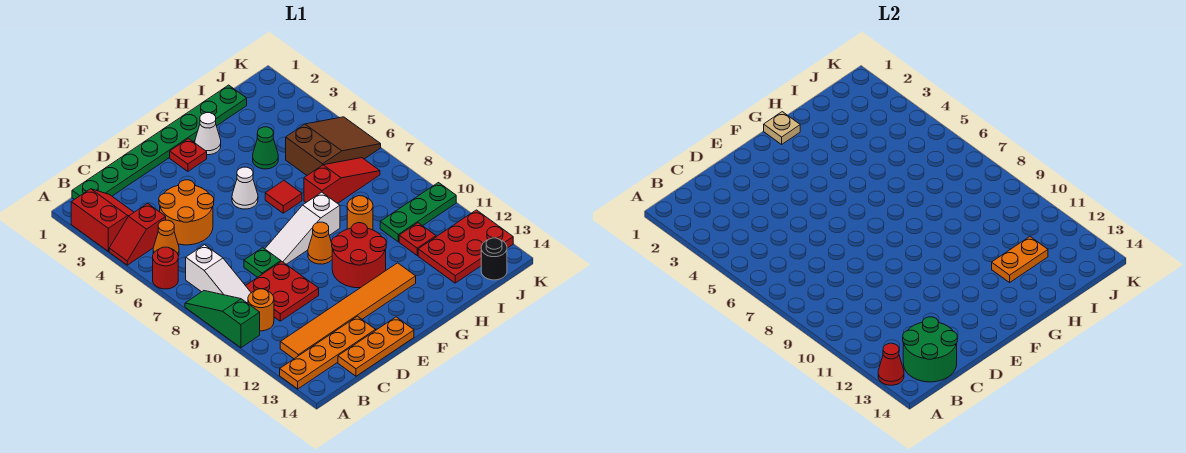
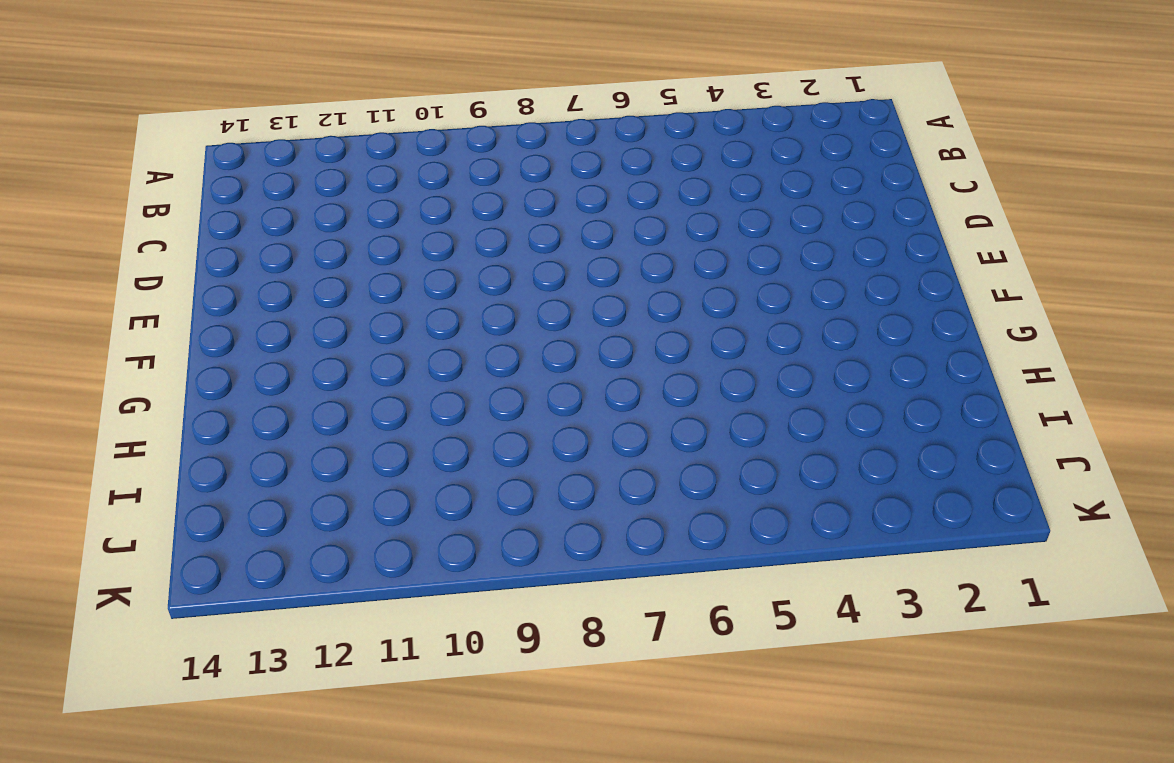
none -> red slope A2:B3 level 1 top A
none -> red slope A4:B4 level 1 top B
none -> red round brick A6 level 1
none -> green slope A8:A10 level 1 top 10

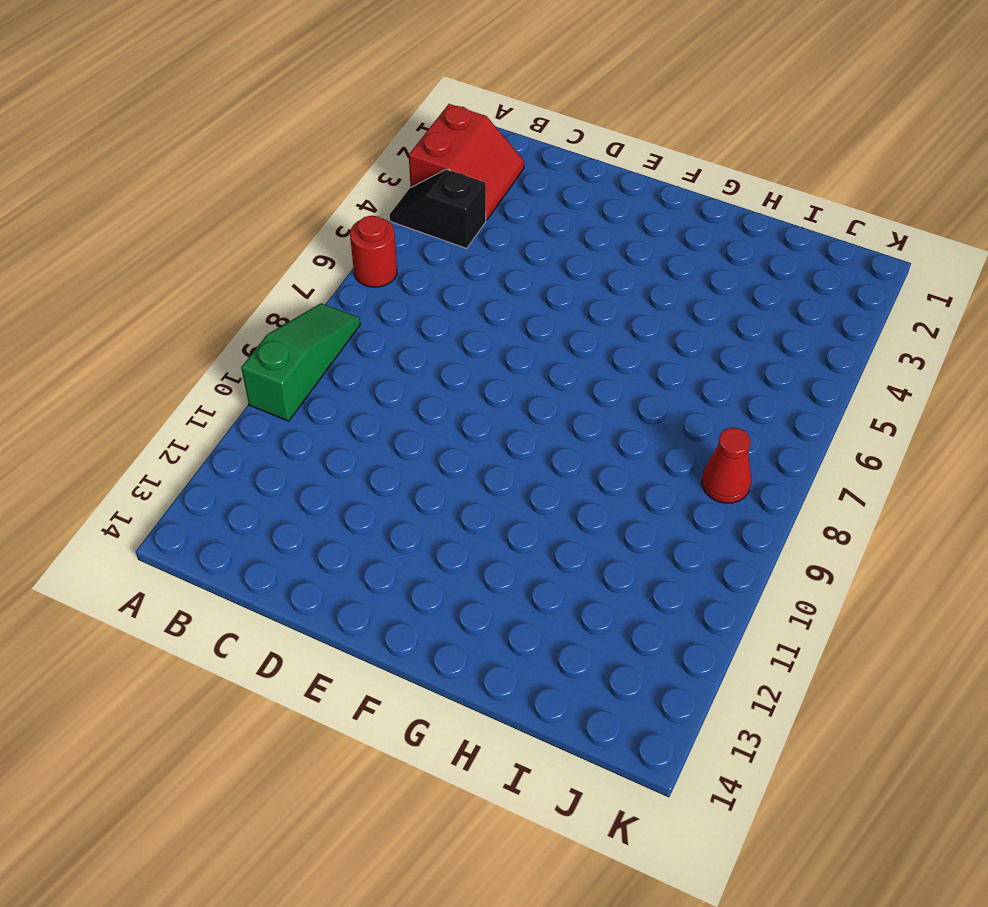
black slope A4:B4 level 1 top B -> red slope A4:B4 level 1 top B
red cone J8 level 1 -> red cone A13 level 2
none -> orange plate A13:D13 level 1
none -> green plate B1:I1 level 1
none -> orange cone B5 level 1
none -> white slope B7:B9 level 1 top 7

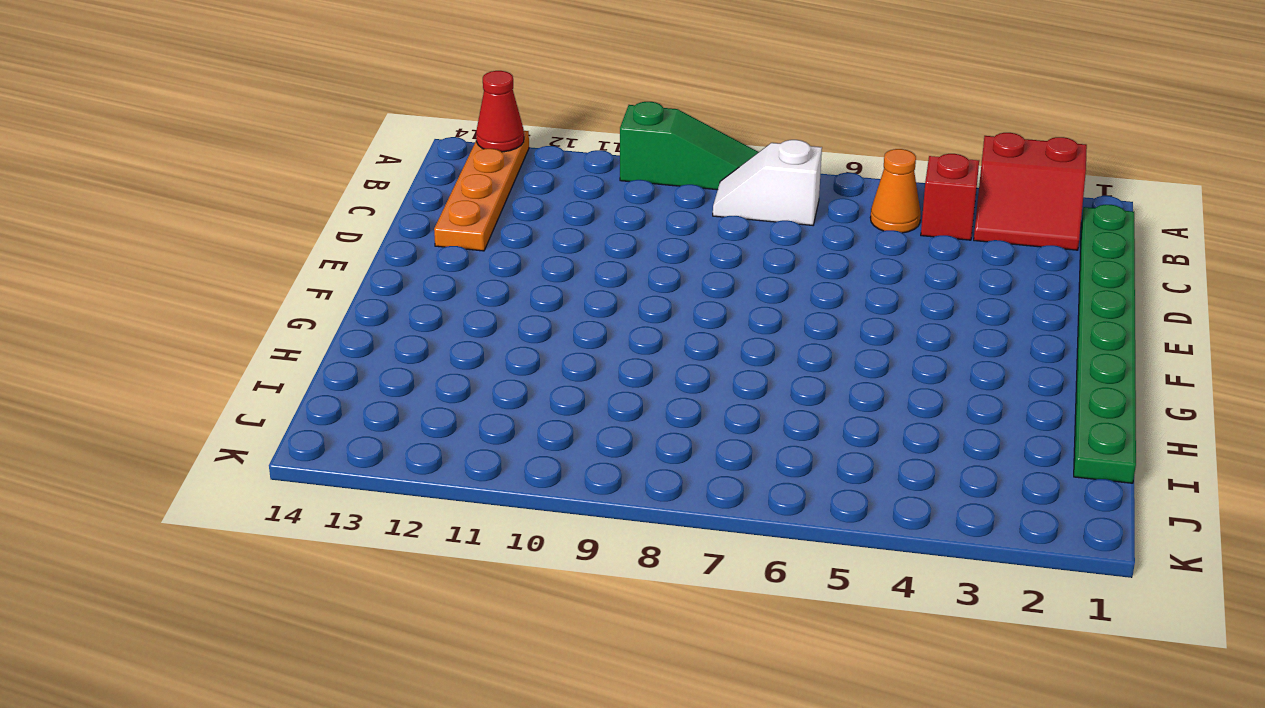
white slope B7:B8 level 1 top 7 -> white slope B7:B9 level 1 top 7
none -> red round brick A6 level 1
none -> orange round brick B10 level 1
none -> orange tile B12:G12 level 1
none -> orange round brick C4:D5 level 1

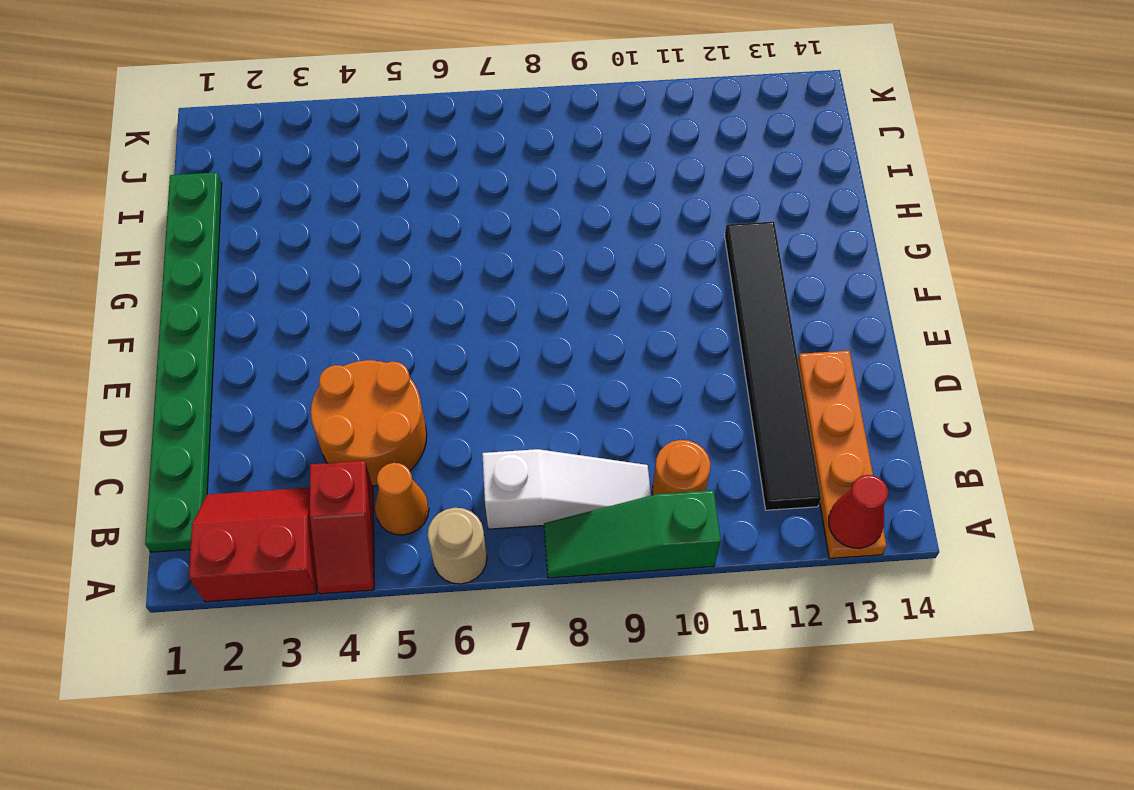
tan round brick A6 level 1 -> red round brick A6 level 1
black tile B12:G12 level 1 -> orange tile B12:G12 level 1
none -> red plate C9:D10 level 1
none -> orange plate C14:E14 level 1
none -> green plate D8 level 1
none -> white slope E8:G8 level 1 top G

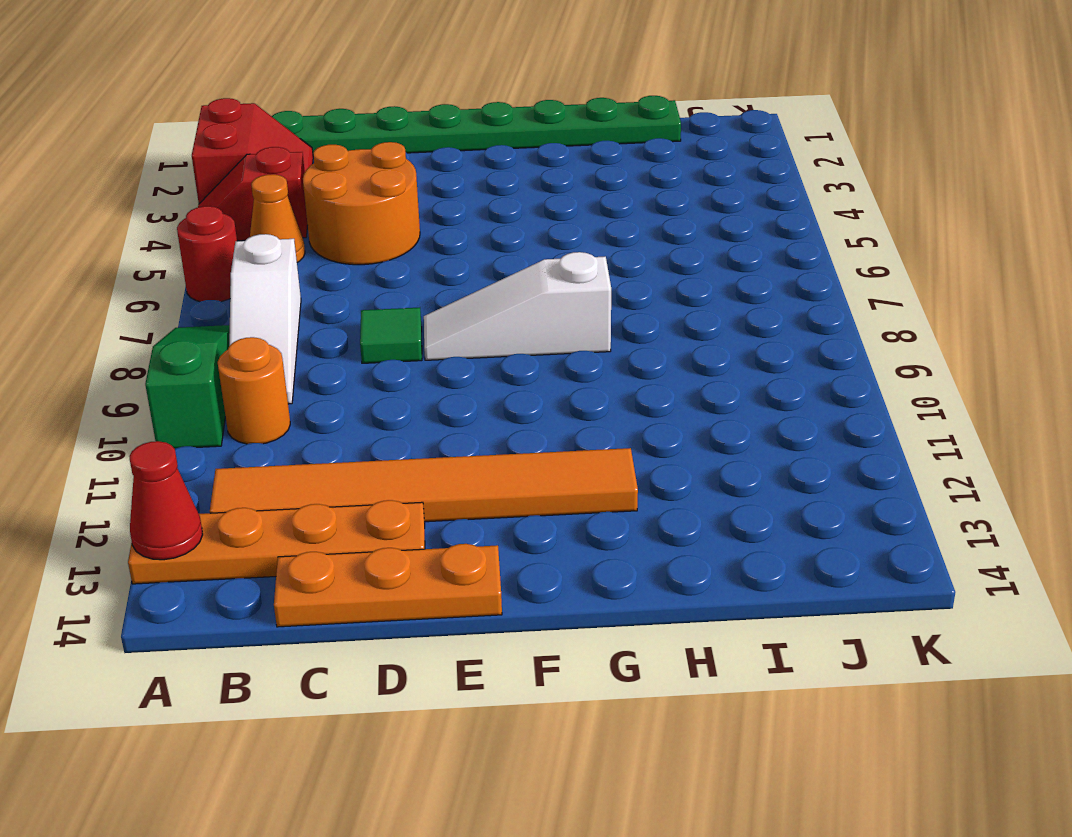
green tile D8 level 1 -> green plate D8 level 1
none -> red plate C9:D10 level 1
none -> red plate F2 level 1
none -> white cone F5 level 1
none -> orange cone F9 level 1

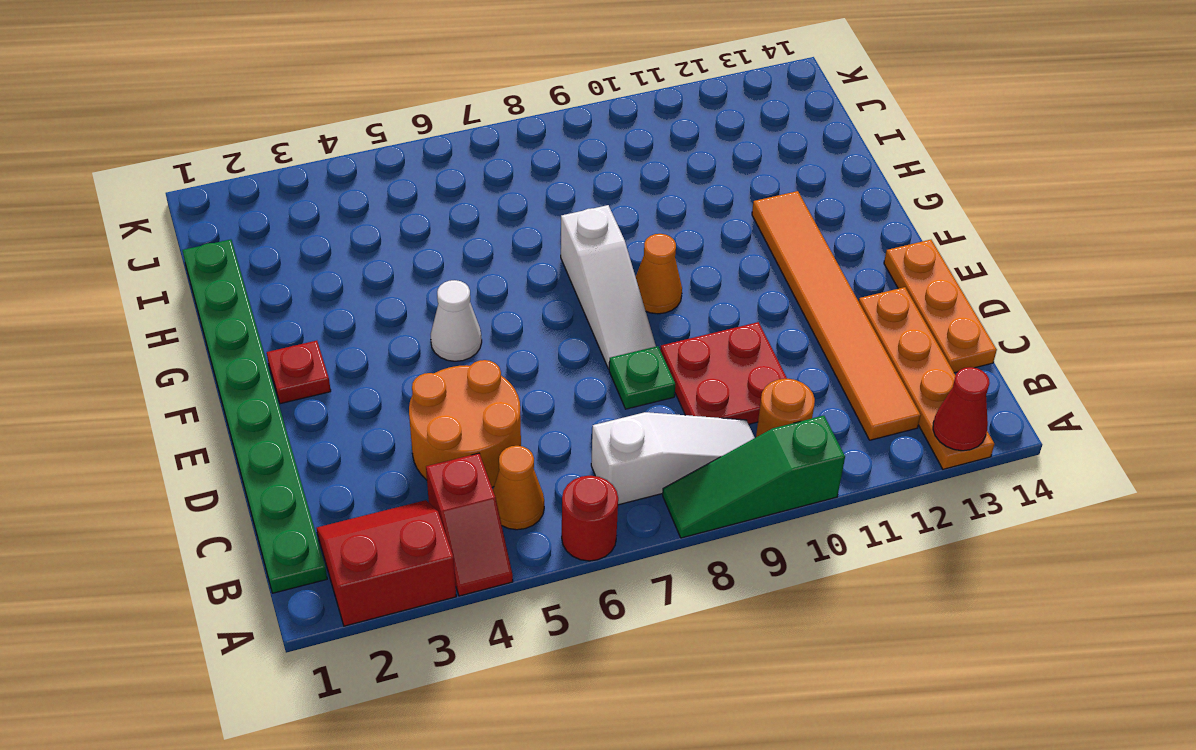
none -> red round brick F10:G11 level 1
none -> white cone G2 level 1
none -> red tile G6 level 1
none -> green cone H4 level 1

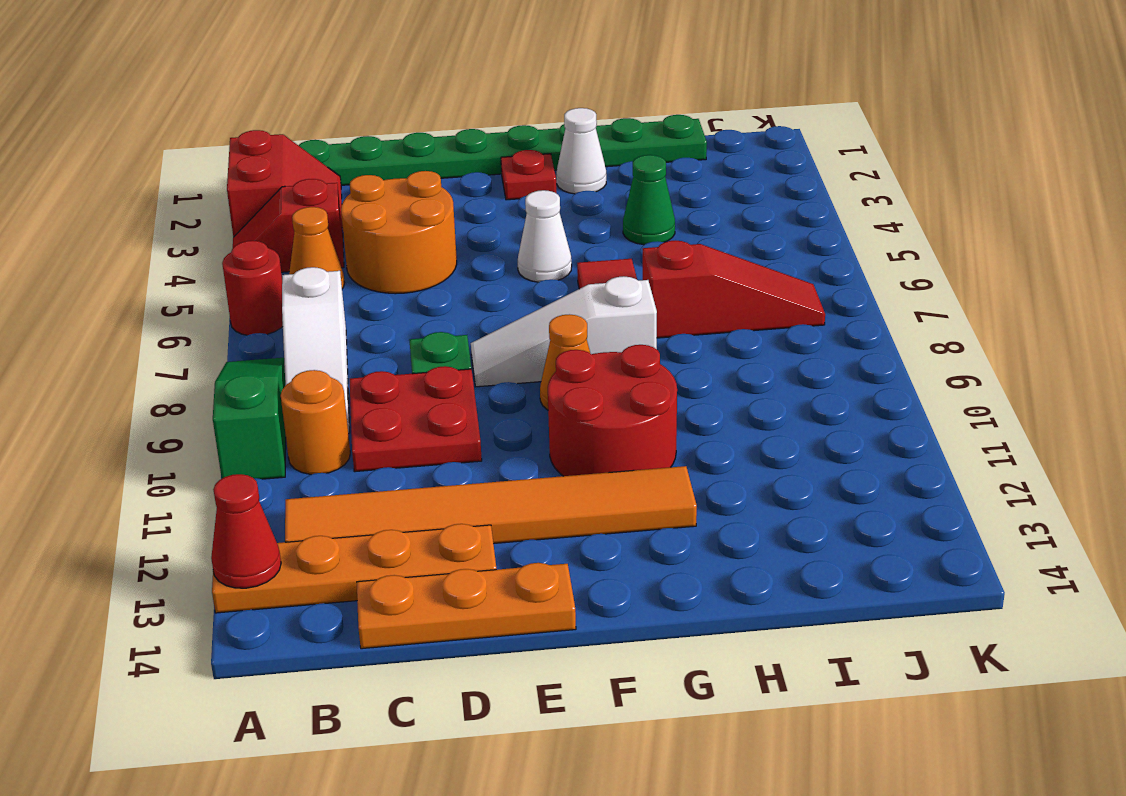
none -> orange round brick H9 level 1
none -> brown slope I5:K6 level 1 top I
none -> green plate I10:K10 level 1
none -> red plate I11 level 1

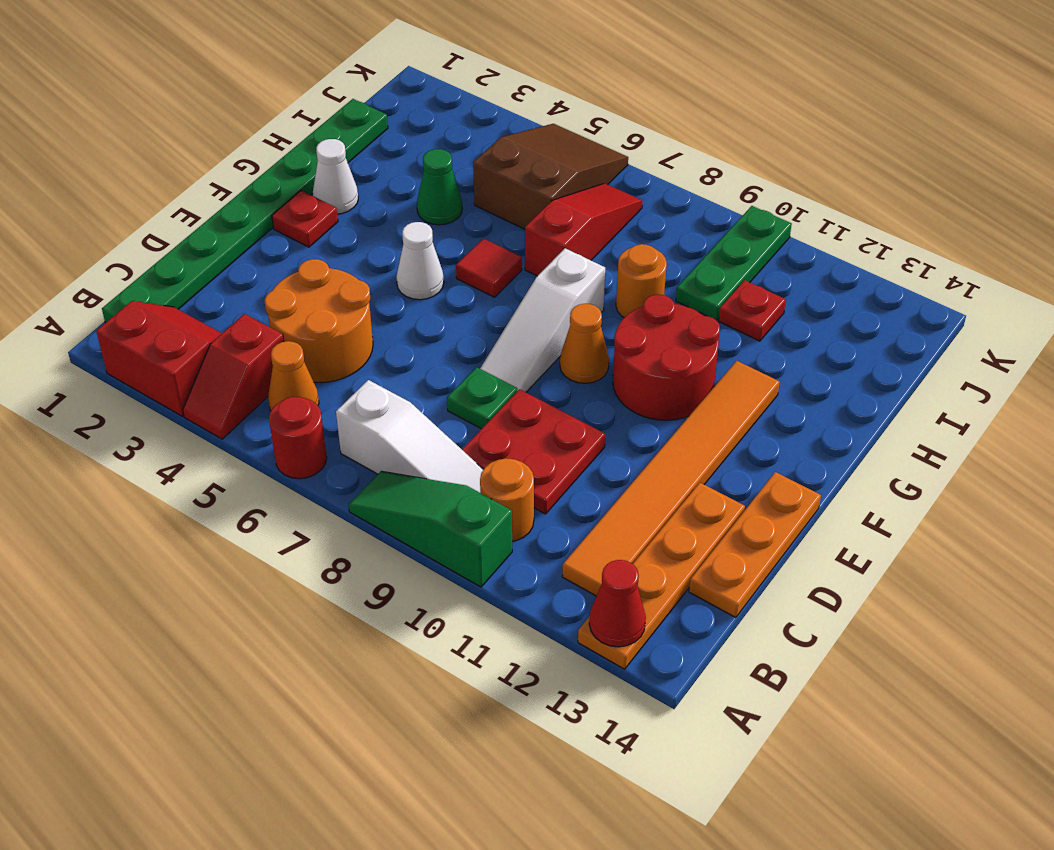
none -> red plate I12:K13 level 1
none -> black round brick J14 level 1
none -> green round brick B13:C14 level 2
none -> tan plate G1 level 2

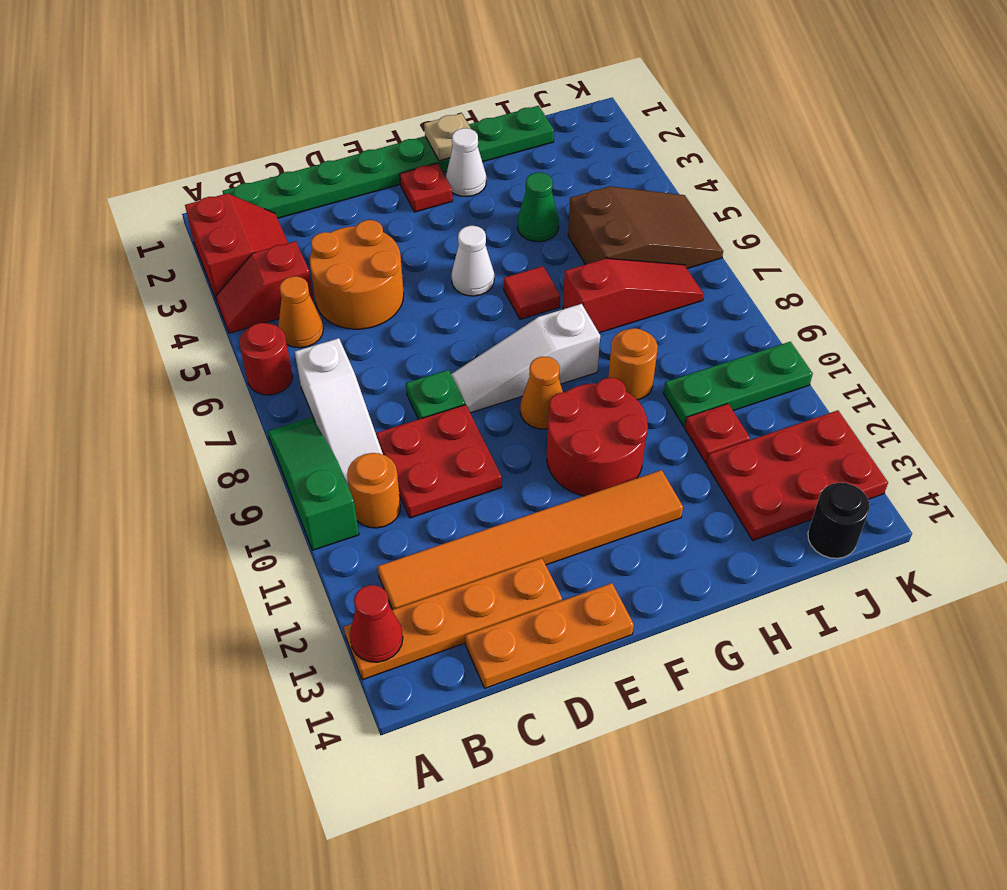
none -> green round brick B13:C14 level 2
none -> orange plate H12:I12 level 2

